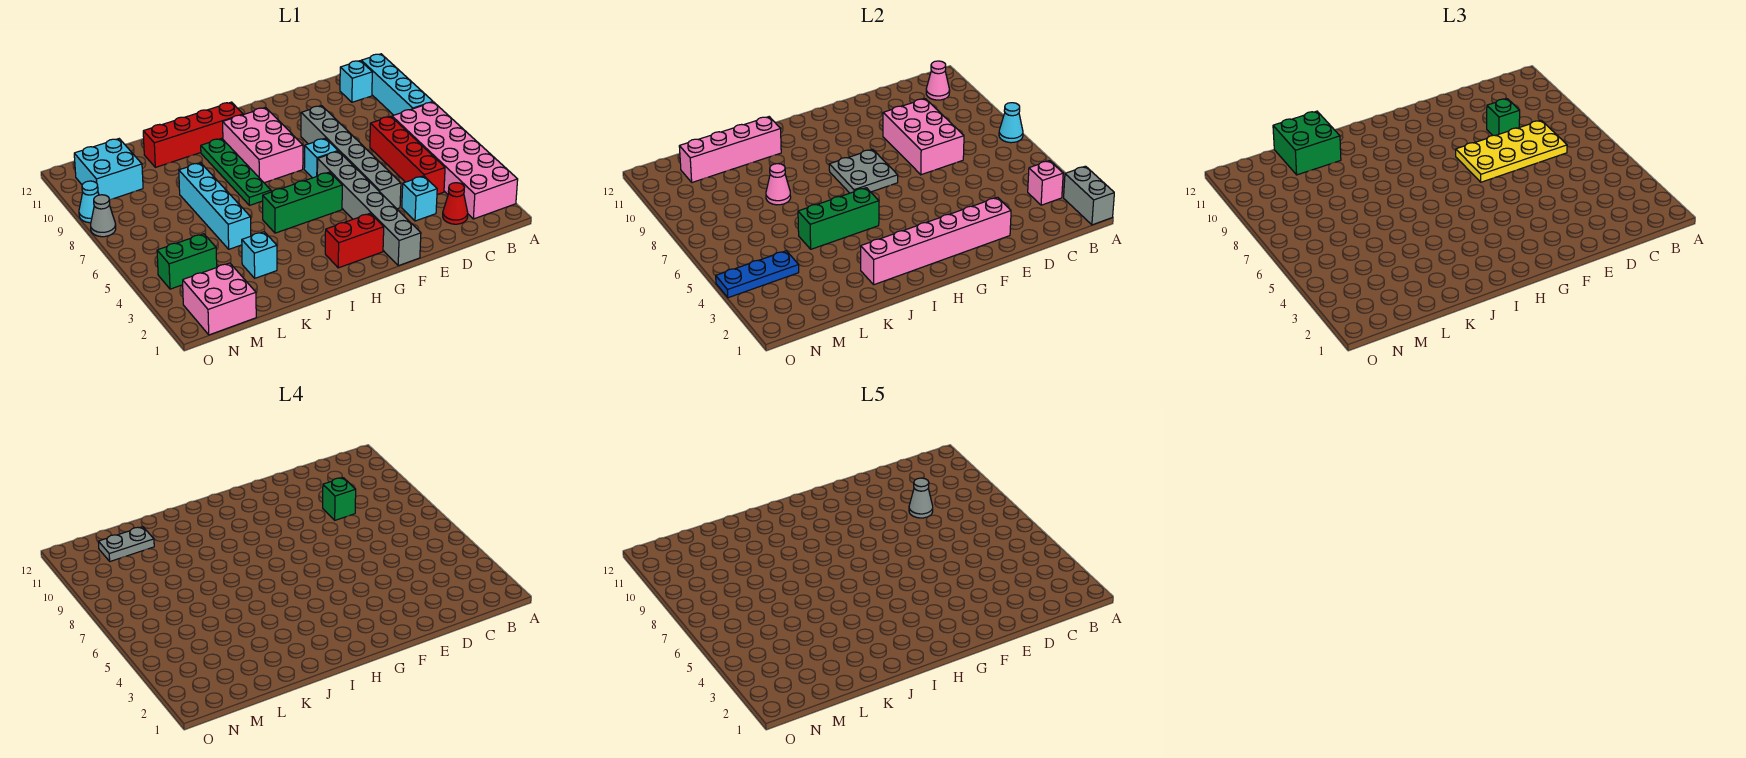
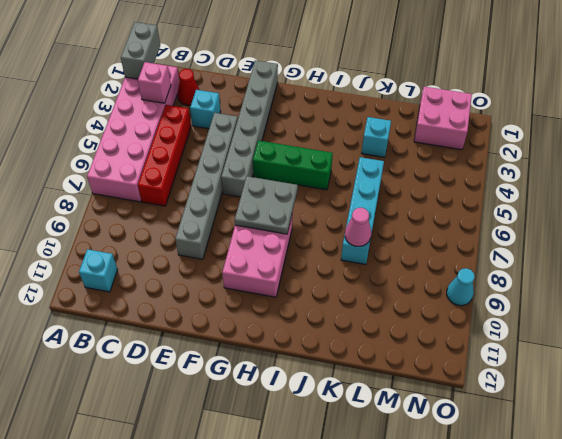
none -> cyan brick A8:A11 level 1
none -> cyan brick F7 level 1
none -> red brick G2:H2 level 1
none -> red brick H11:K11 level 1

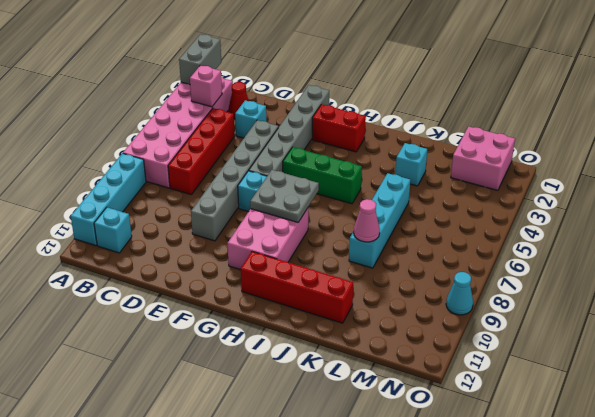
none -> green plate I7:I10 level 1
none -> green brick M4:N4 level 1
none -> cyan brick M10:N11 level 1
none -> grey cone O8 level 1

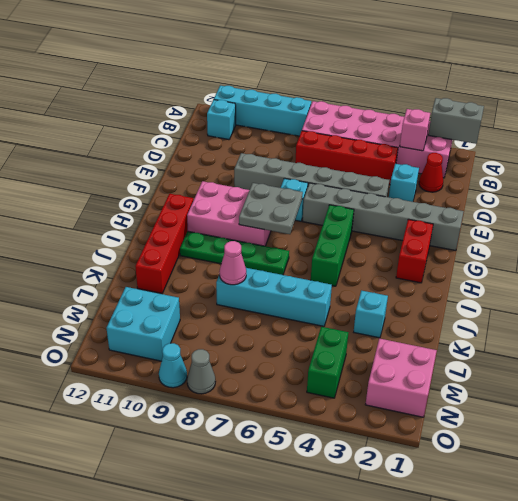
none -> cyan cone A7 level 2
none -> pink cone B11 level 2
none -> pink brick D7:E9 level 2
none -> pink brick E2:J2 level 2

